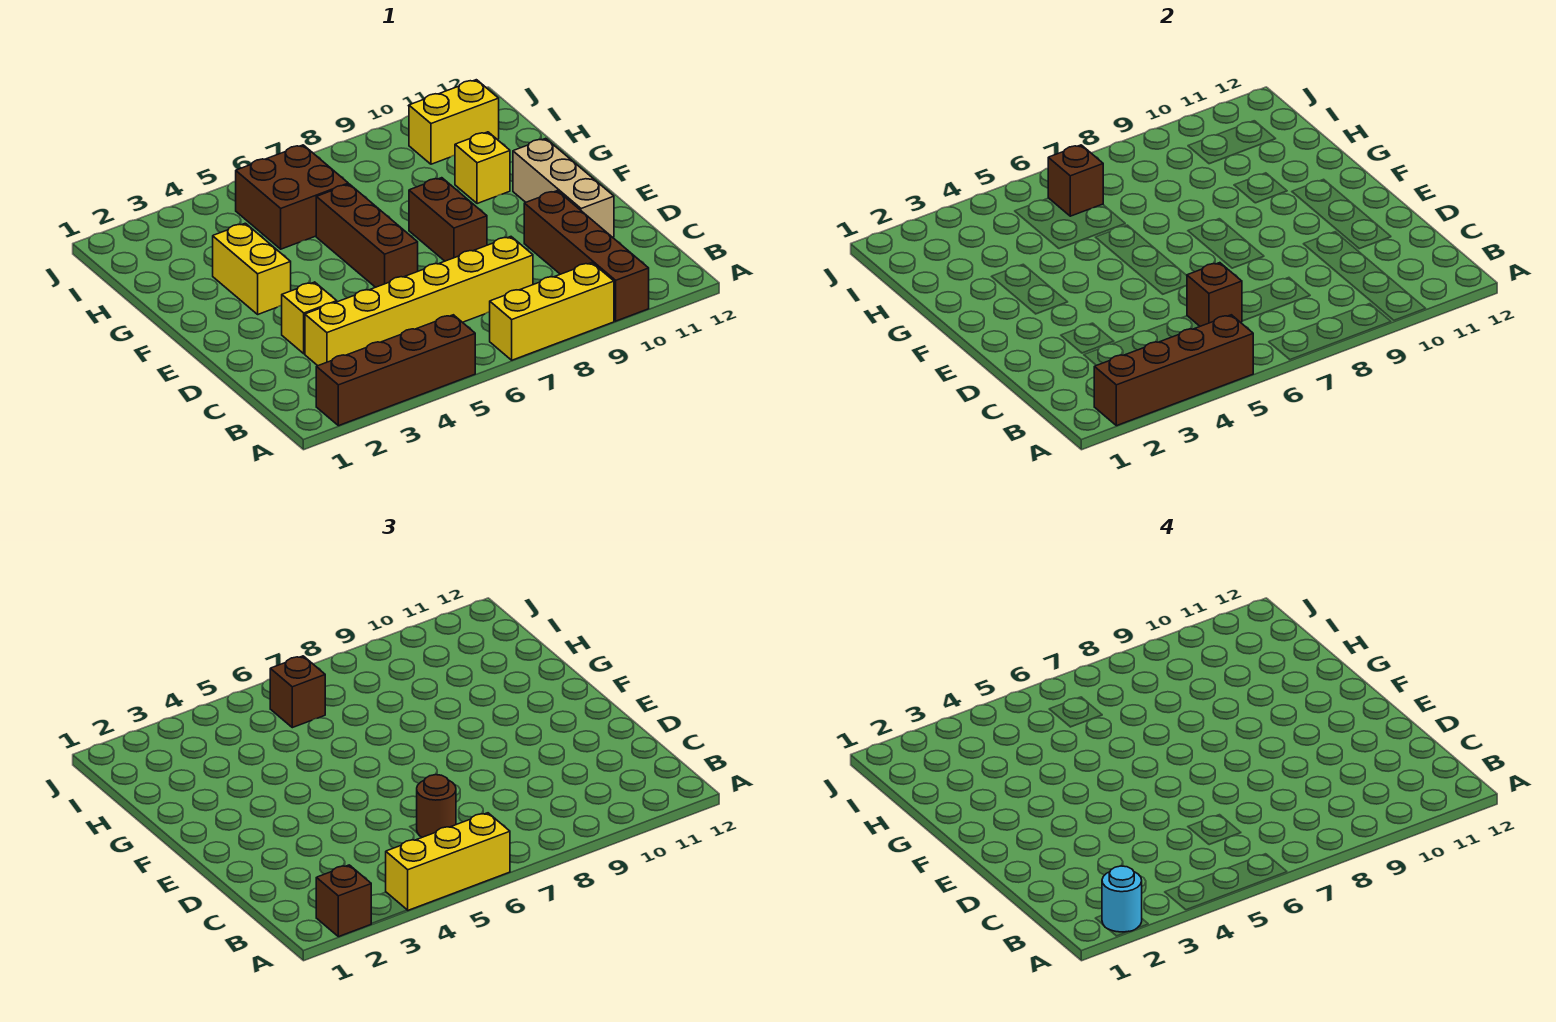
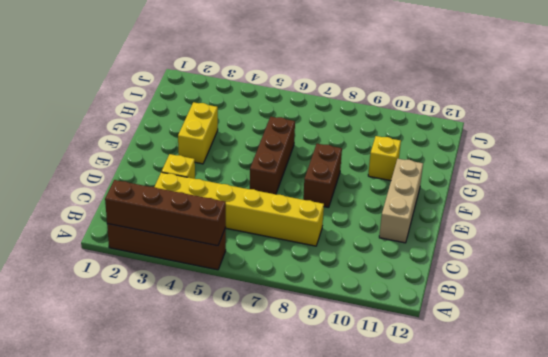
none -> yellow brick A7:A9 level 1
none -> brown brick A10:D10 level 1
none -> brown brick H5:I6 level 1

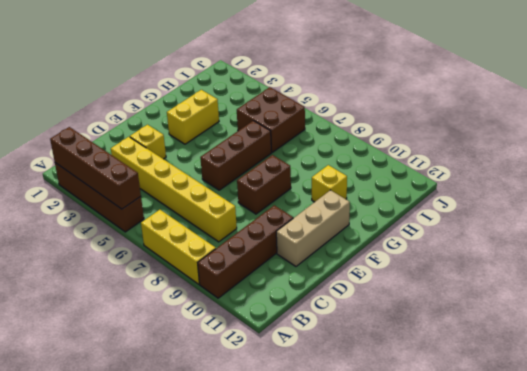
none -> yellow brick I10:I11 level 1
none -> brown brick C6 level 2
none -> brown brick I6 level 2

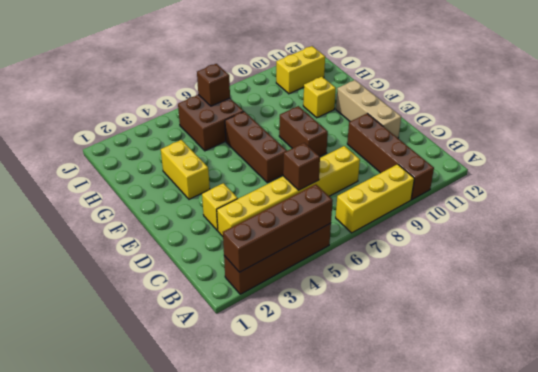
none -> brown brick A2 level 3
none -> yellow brick A4:A6 level 3
none -> brown round brick C6 level 3

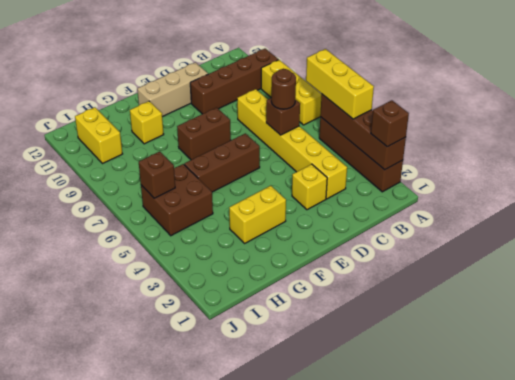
none -> brown brick I6 level 3
none -> cyan round brick A2 level 4

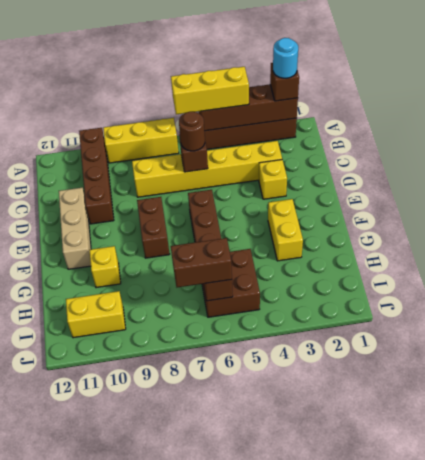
brown brick I6:I7 level 3 -> brown brick I6 level 3

